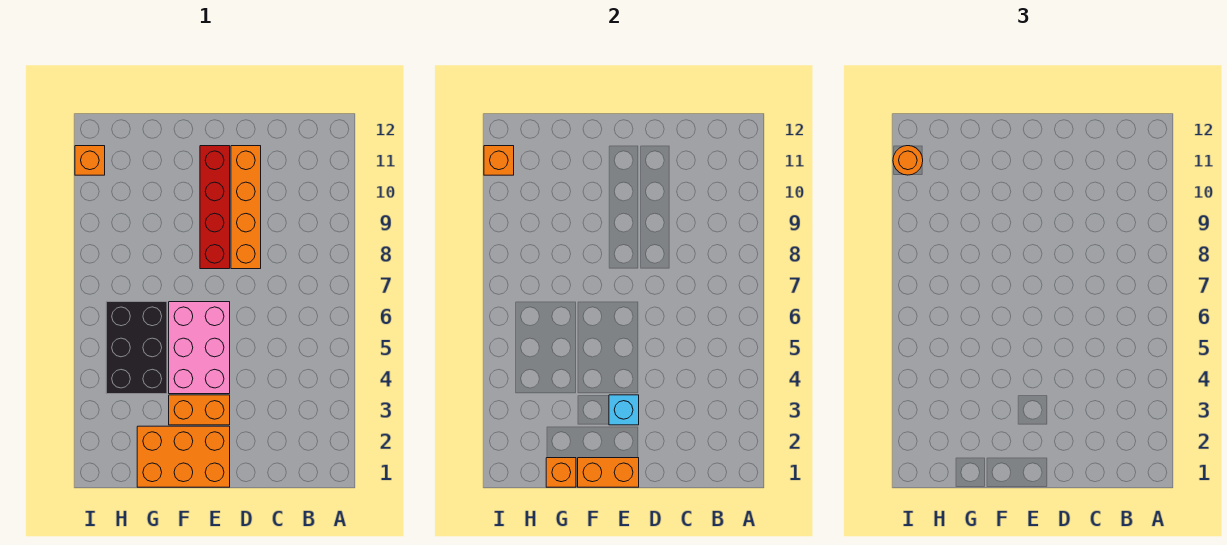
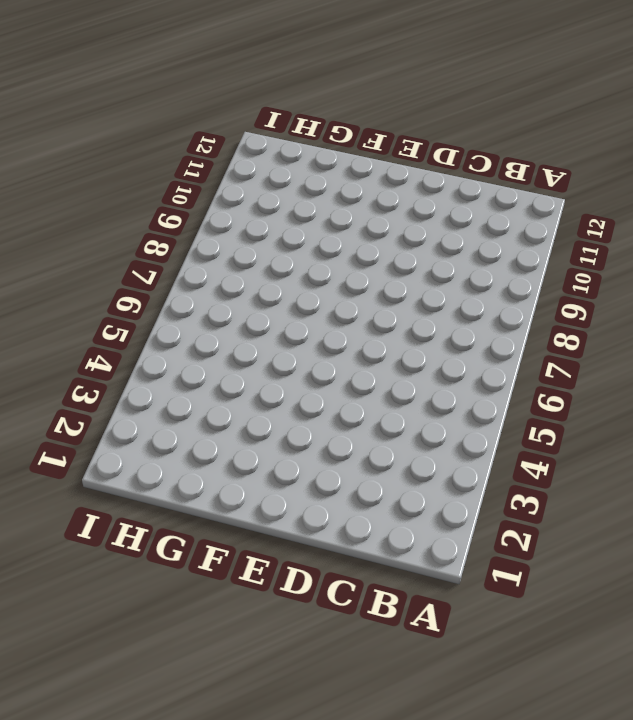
none -> orange brick D8:D11 level 1
none -> orange brick E1:G2 level 1
none -> orange brick E3:F3 level 1

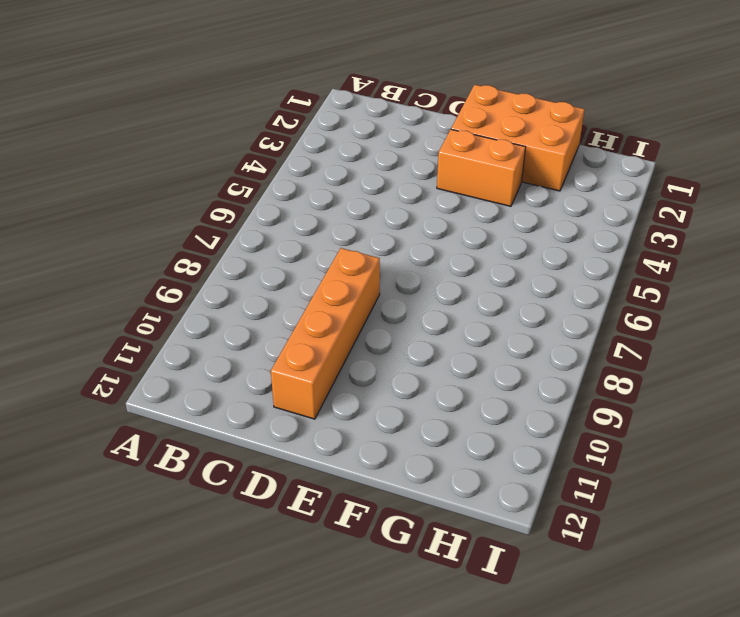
none -> pink brick E4:F6 level 1
none -> red brick E8:E11 level 1
none -> black brick G4:H6 level 1

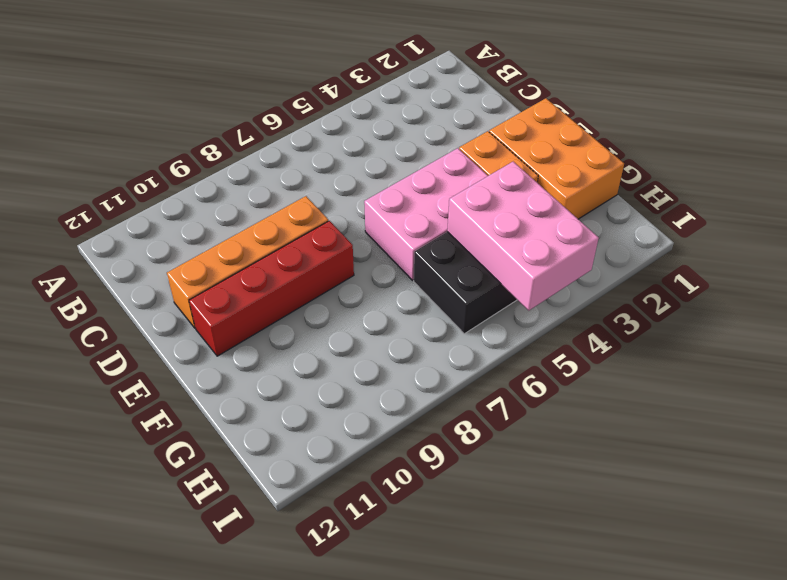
pink brick G4:I5 level 2 -> none
none -> orange brick I11 level 1
none -> orange brick E1:F1 level 2
none -> cyan brick E3 level 2

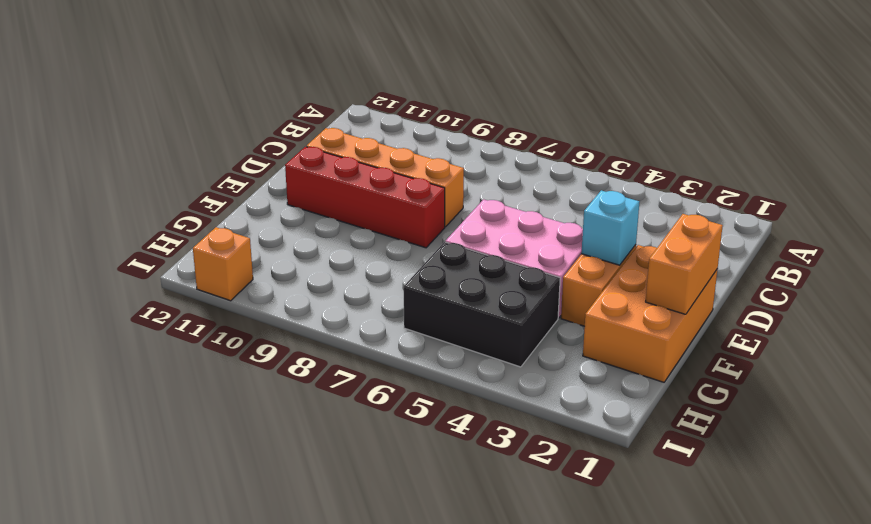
none -> orange brick G1 level 2
none -> orange brick I11 level 2
none -> orange round brick I11 level 3

